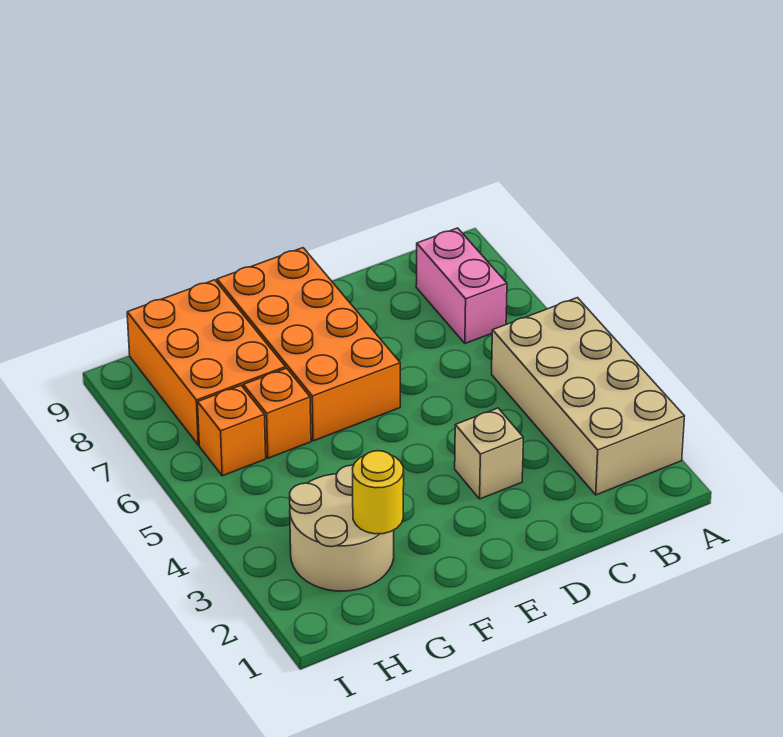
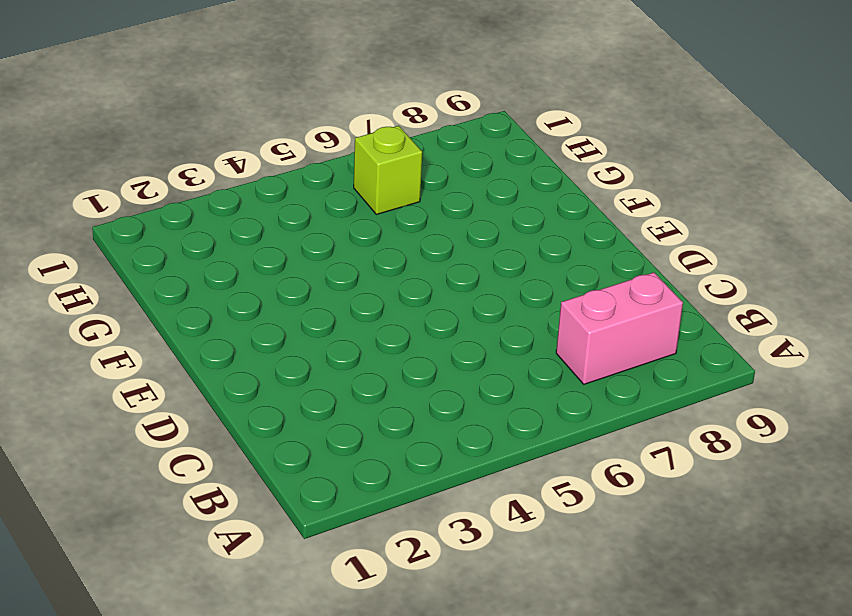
lime brick H6 level 1 -> orange brick H6 level 1
none -> tan brick A2:B5 level 1
none -> tan brick D3 level 1

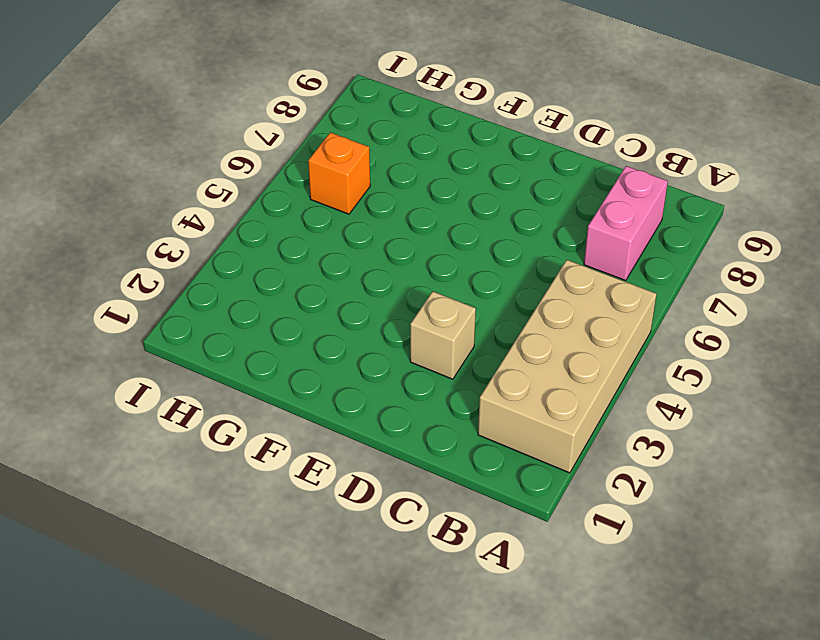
none -> orange brick E6:F9 level 1
none -> tan round brick G2:H3 level 1

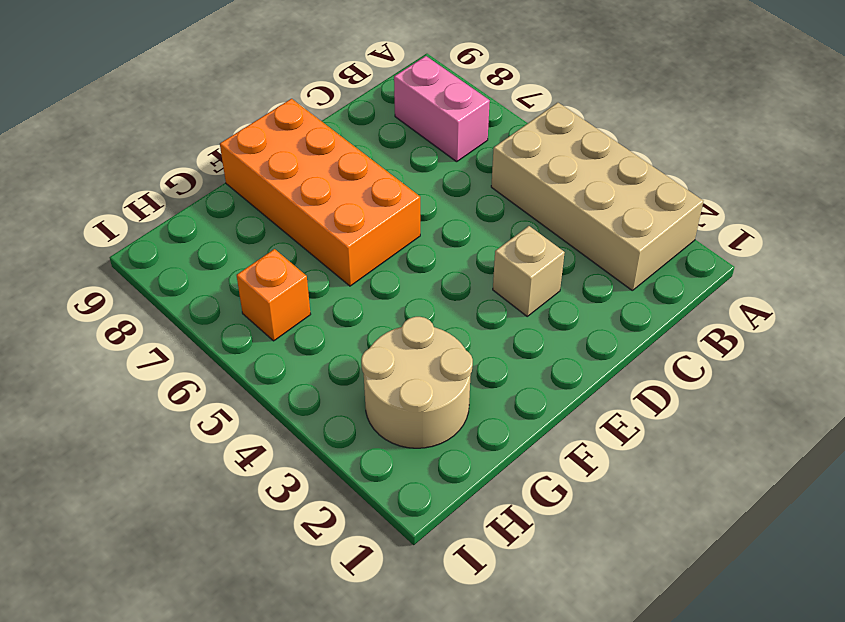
none -> orange brick G6 level 1
none -> orange brick G7:H9 level 1

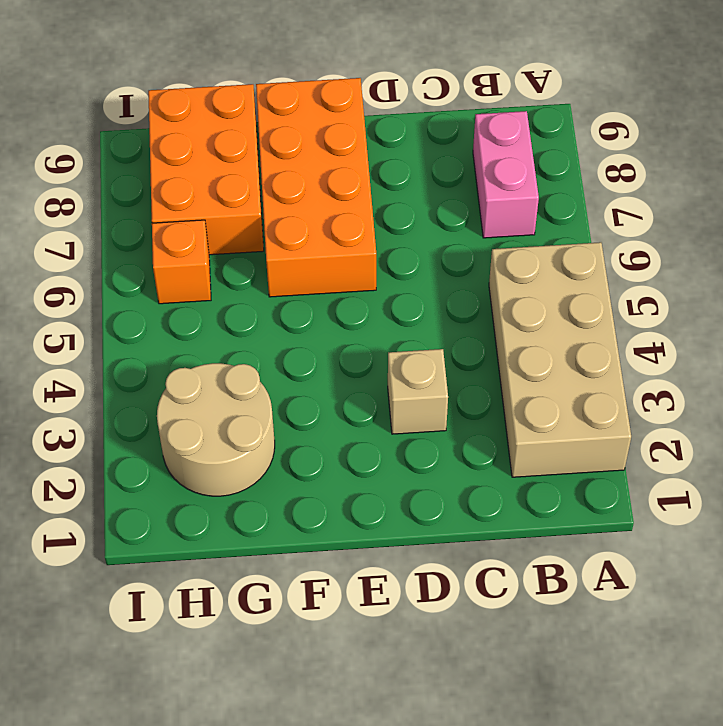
none -> orange brick G6 level 1
none -> yellow round brick G2 level 2

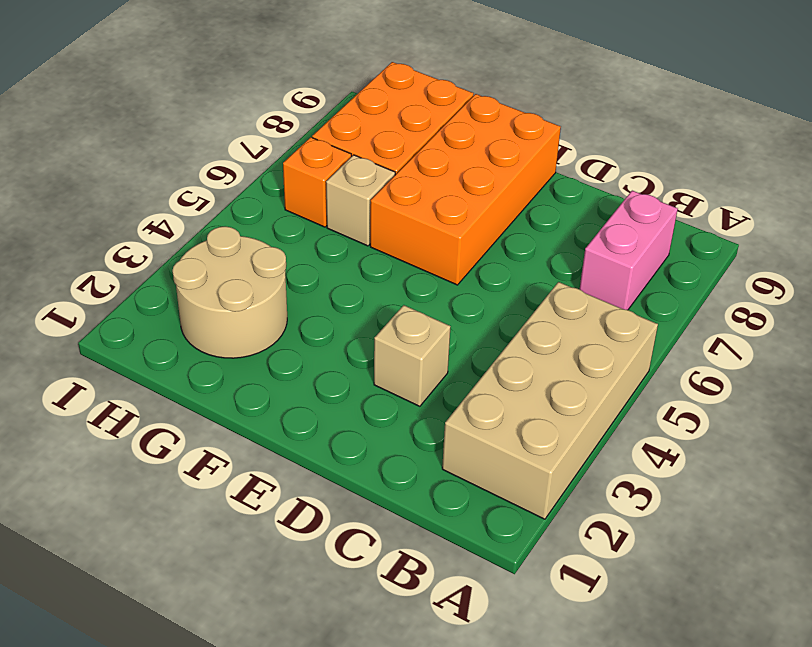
tan brick G6 level 1 -> orange brick G6 level 1
none -> yellow round brick G2 level 2

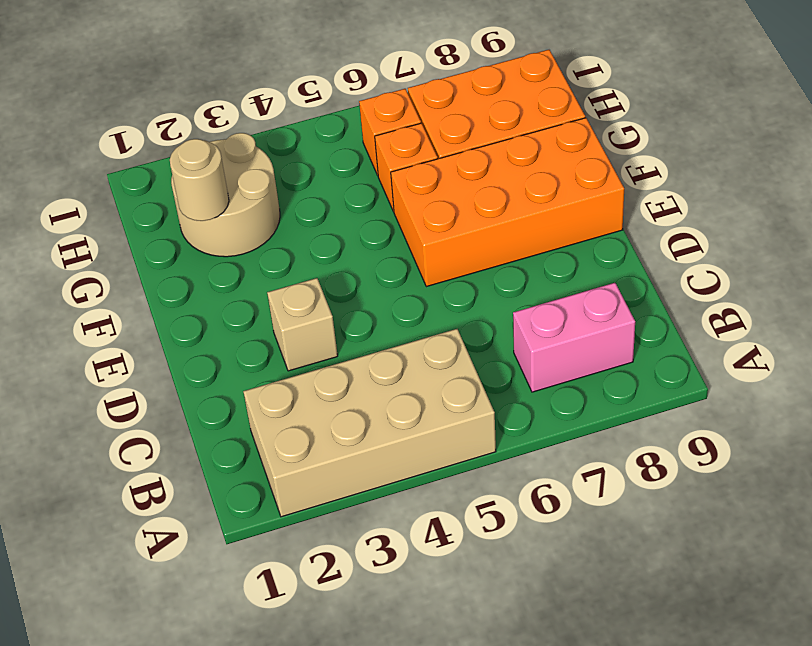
tan round brick G2 level 2 -> yellow round brick G2 level 2

